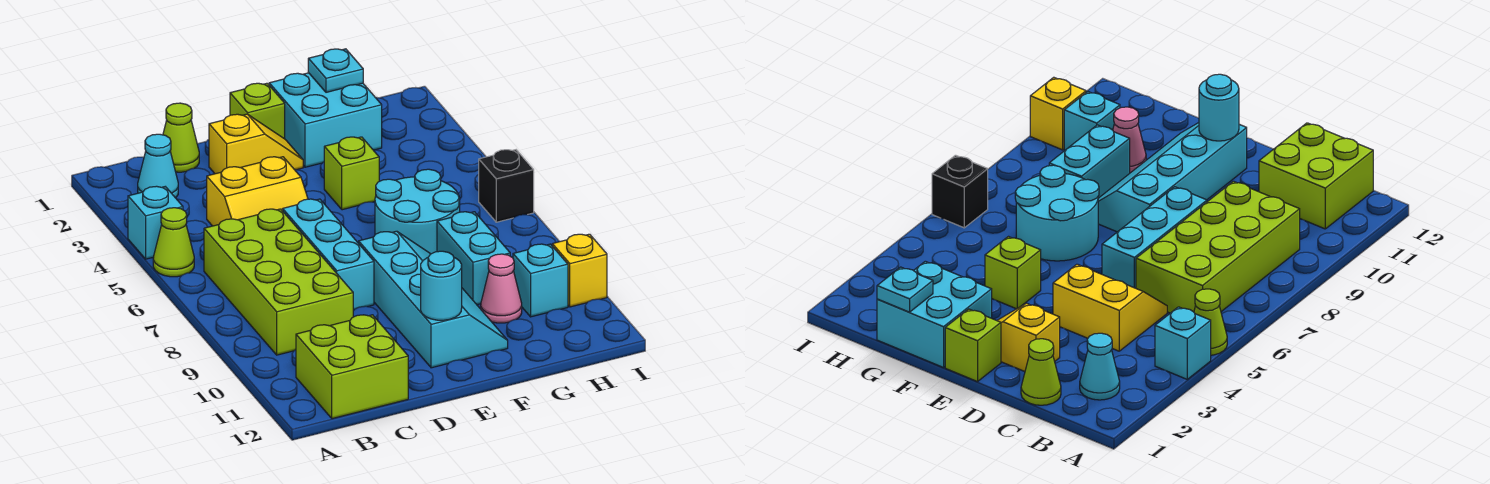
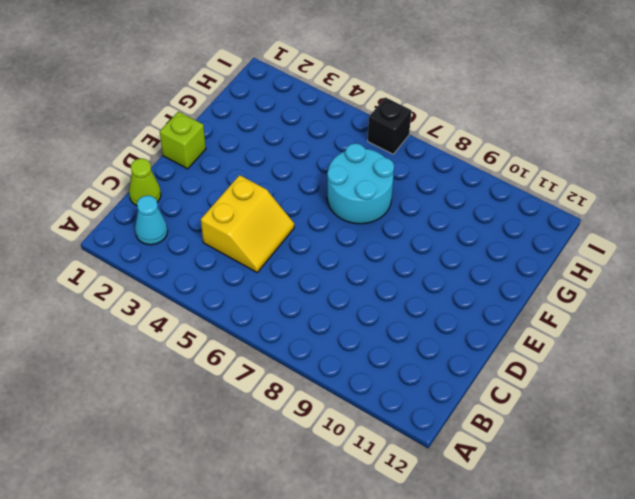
none -> cyan brick A4 level 1
none -> lime cone A5 level 1
none -> lime brick B6:C9 level 1

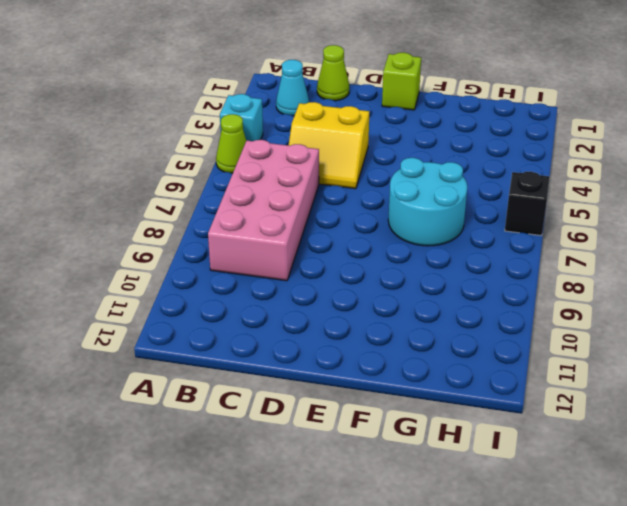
pink brick B6:C9 level 1 -> lime brick B6:C9 level 1
none -> lime brick B11:C12 level 1
none -> yellow slope D2:E2 level 1 top D
none -> cyan brick D6:D8 level 1

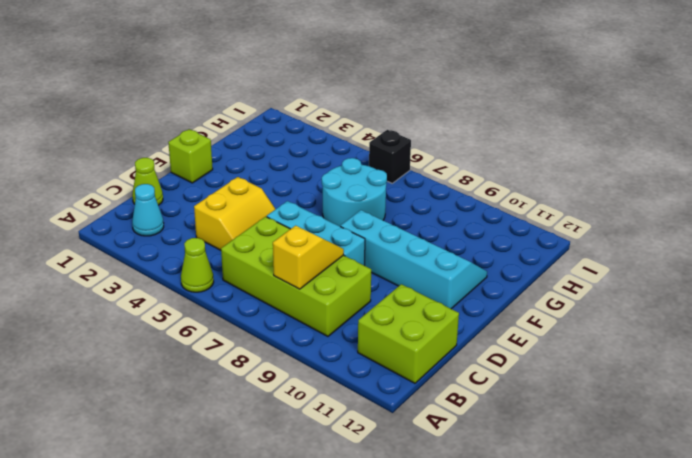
yellow slope B8:C8 level 2 top B -> yellow slope D2:E2 level 1 top D
none -> cyan brick A4 level 1
none -> cyan brick F1:G2 level 1
none -> lime brick F4 level 1

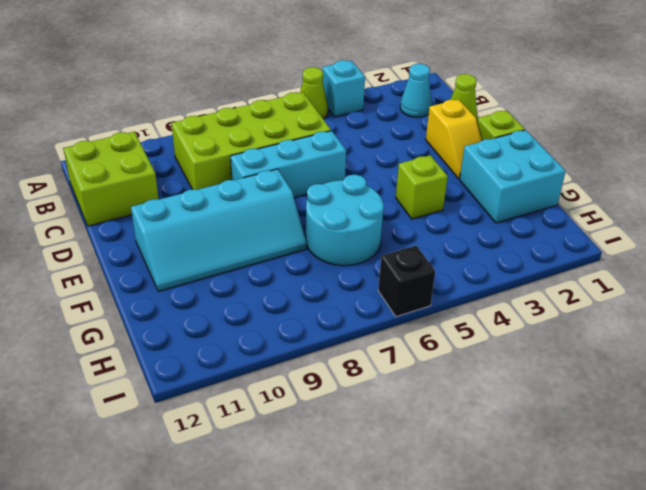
none -> yellow slope C4:D5 level 1 top 4
none -> cyan brick G8:G9 level 1
none -> pink cone G10 level 1

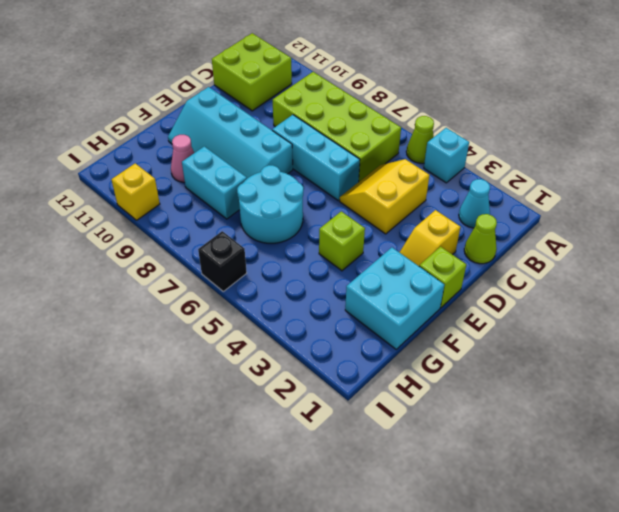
none -> cyan brick H10 level 1
none -> cyan round brick E11 level 2
none -> cyan plate G1 level 2

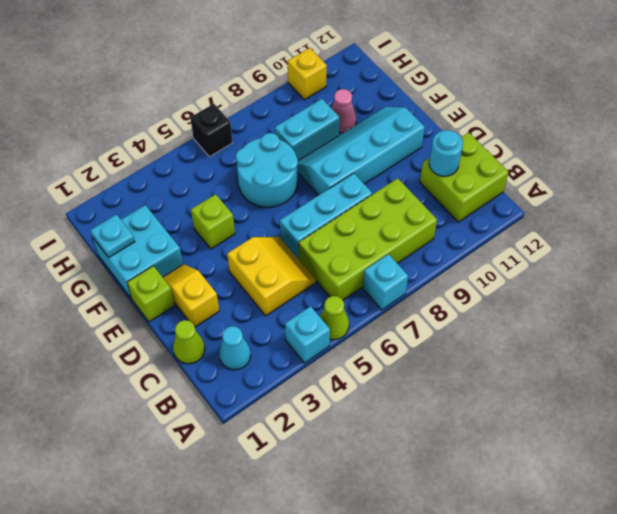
cyan brick A7 level 1 -> cyan brick H10 level 1
cyan round brick C11 level 2 -> cyan round brick E11 level 2

